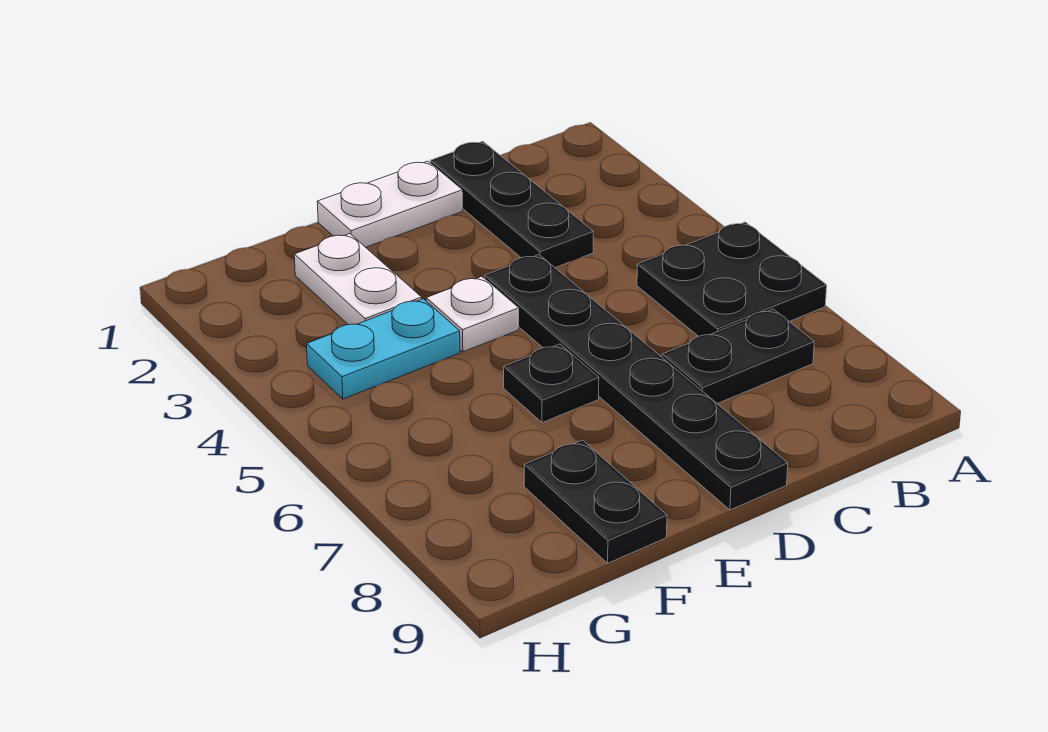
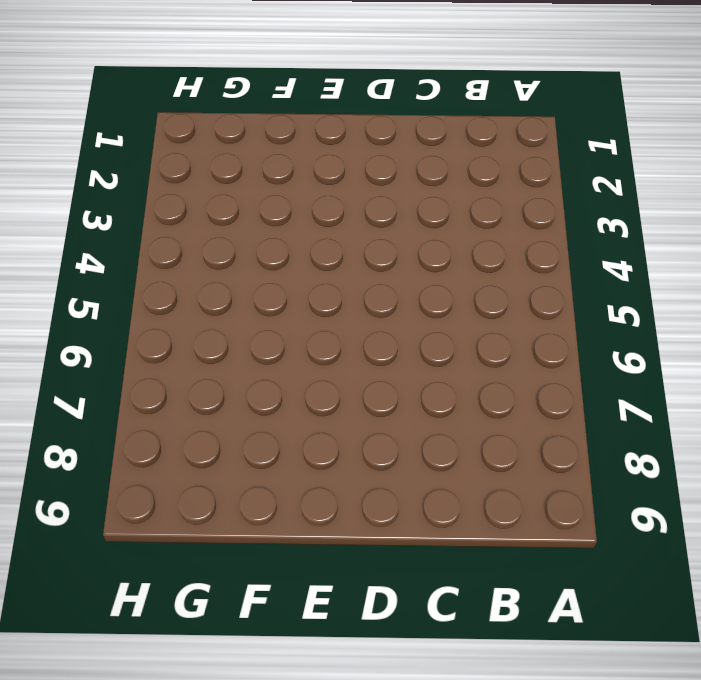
none -> black plate A5:B6 level 1
none -> black plate B7:C7 level 1

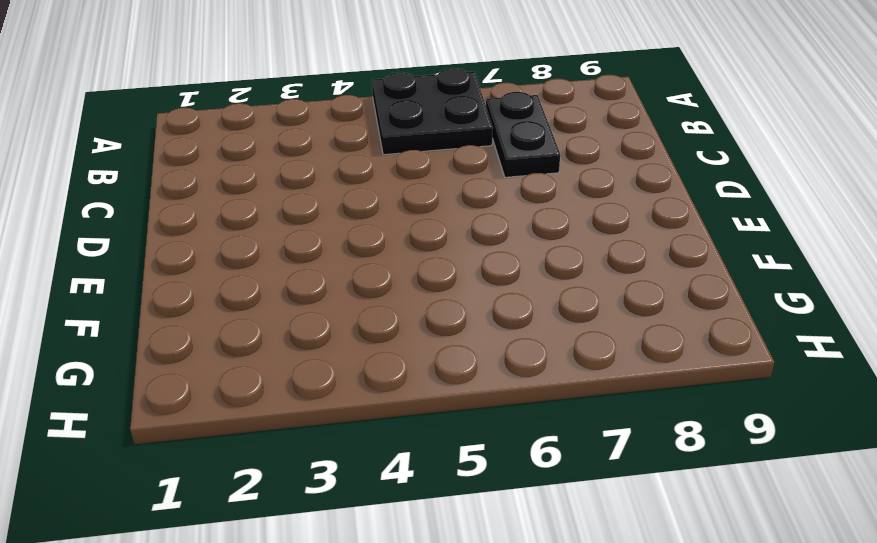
none -> black plate C1:C3 level 1
none -> white plate D1:E1 level 1

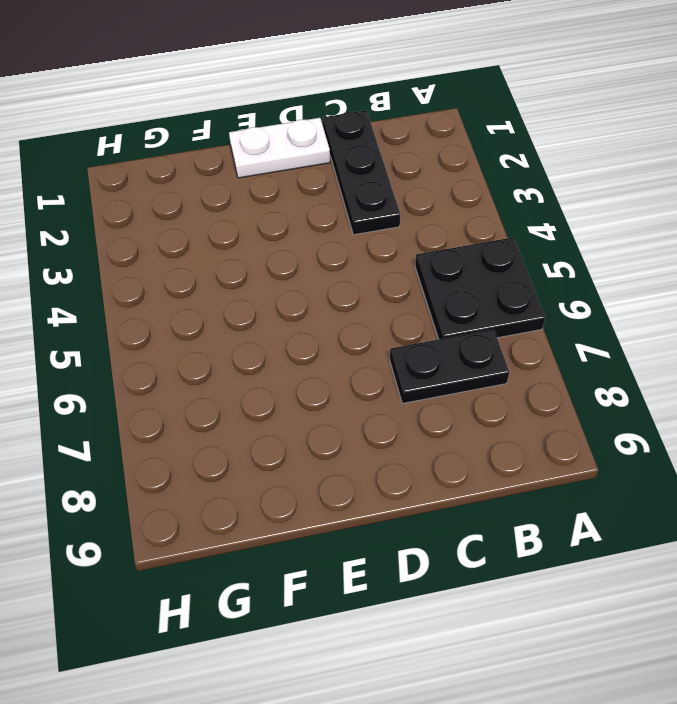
none -> black plate D4:D9 level 1
none -> white plate E4 level 1

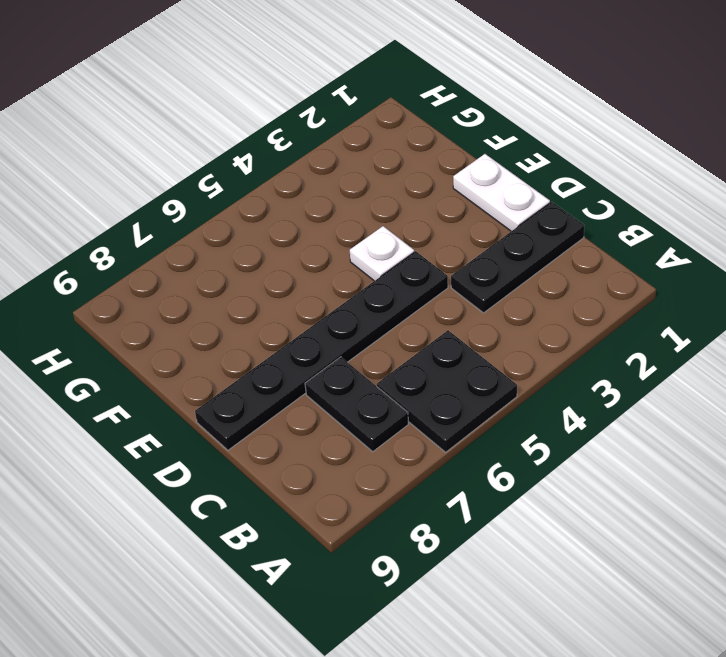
none -> black plate E6 level 1
none -> white plate F2:F3 level 1

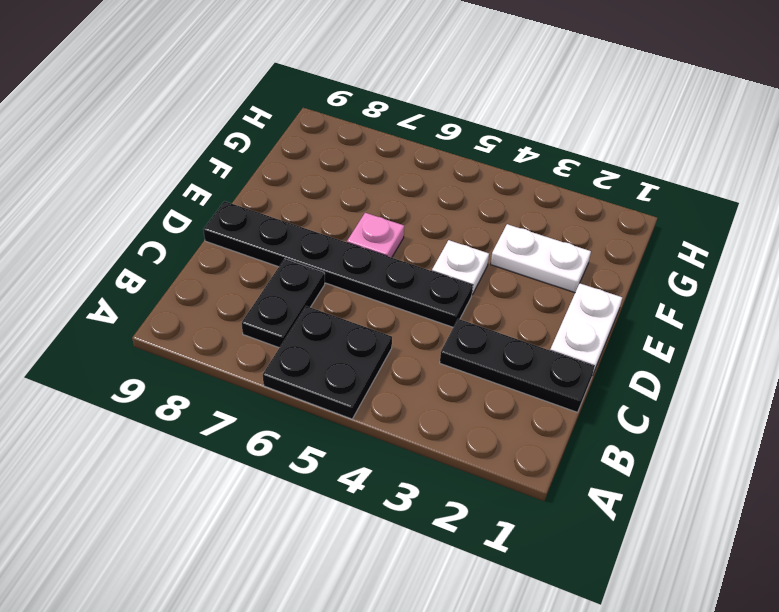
pink plate E6 level 1 -> black plate E6 level 1
none -> cyan plate F4:G4 level 1
none -> black plate F8:F9 level 1

